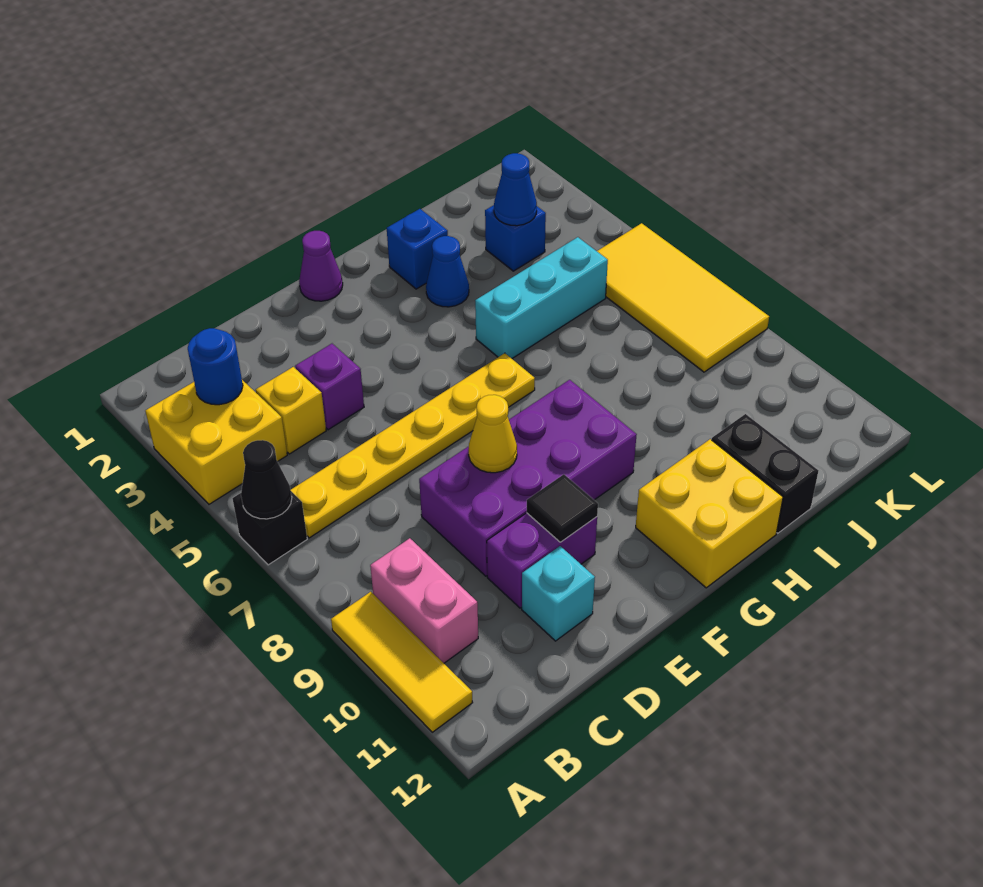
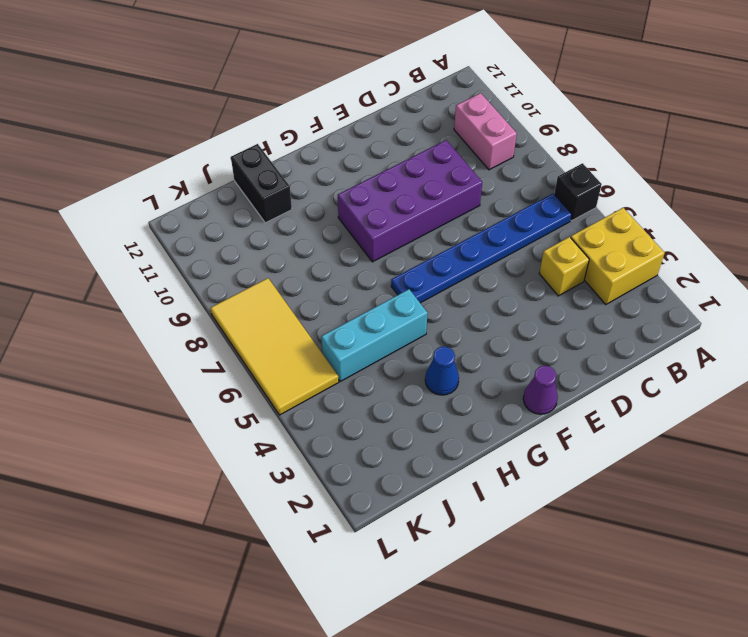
blue plate B6:G6 level 1 -> yellow plate B6:G6 level 1
none -> yellow tile A9:A11 level 1
none -> purple brick D4 level 1
none -> purple brick D10:E10 level 1

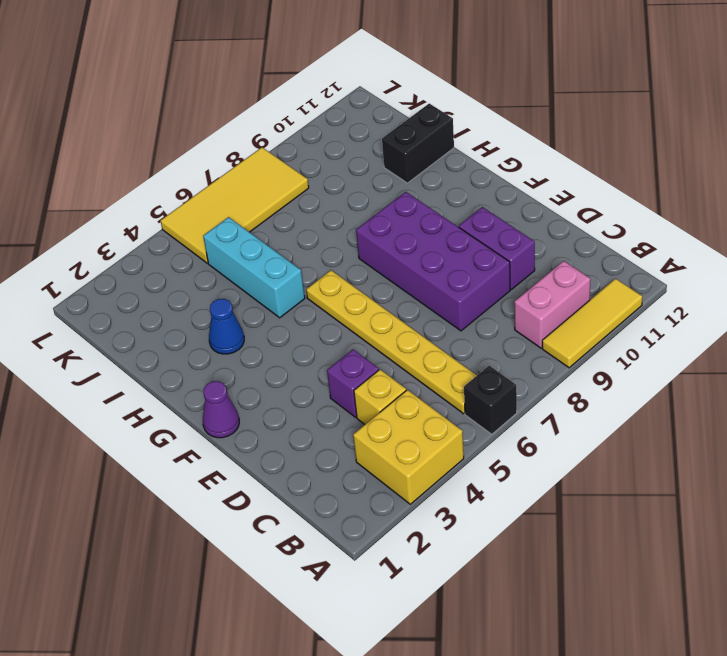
none -> cyan brick D11 level 1
none -> yellow brick G11:H12 level 1
none -> blue brick H2 level 1

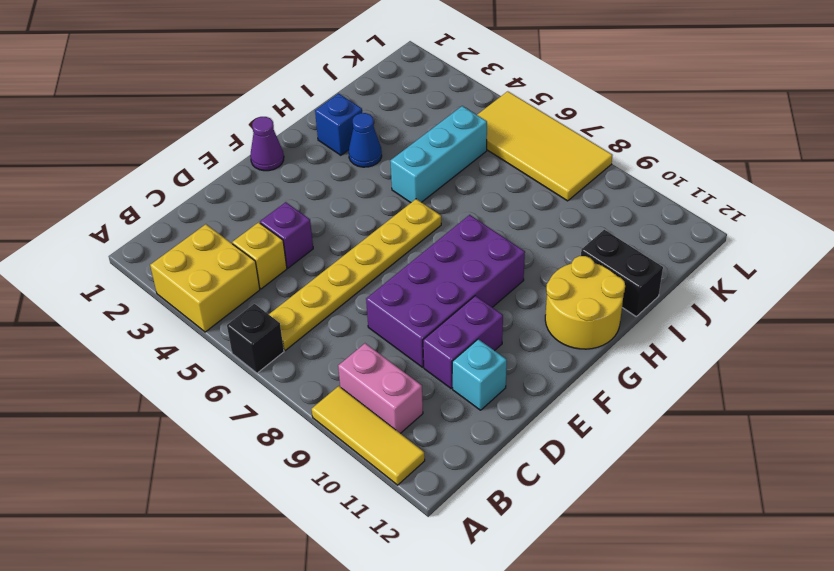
yellow round brick G11:H12 level 1 -> yellow brick G11:H12 level 1
none -> blue brick J3 level 1
none -> black cone A6 level 2
none -> blue round brick B3 level 2

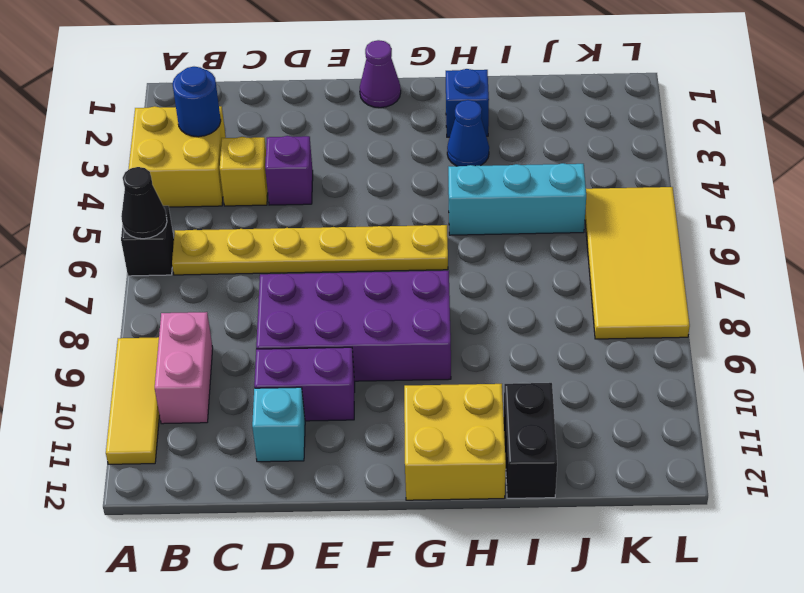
none -> blue brick J3 level 1
none -> yellow cone E8 level 2
none -> black tile E10 level 2

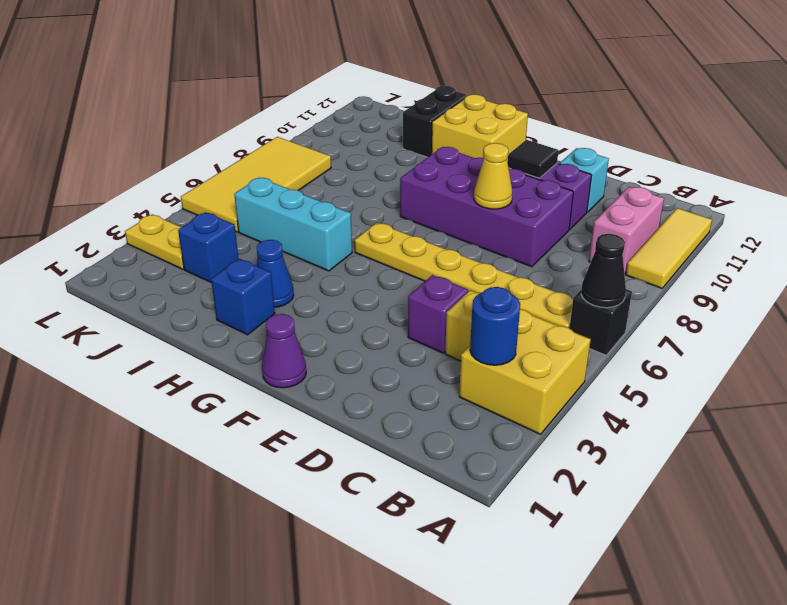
yellow plate K3:L3 level 1 -> none
none -> blue cone J3 level 2

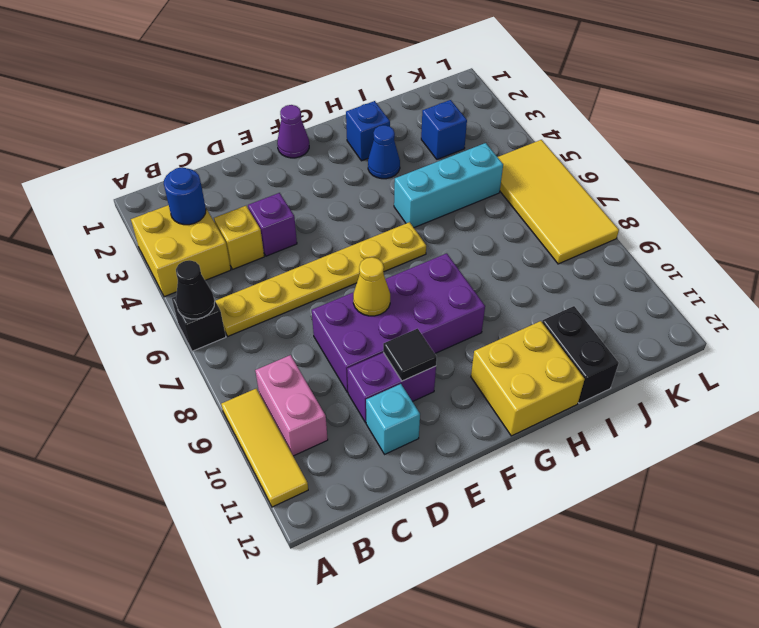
none -> blue cone J3 level 2

